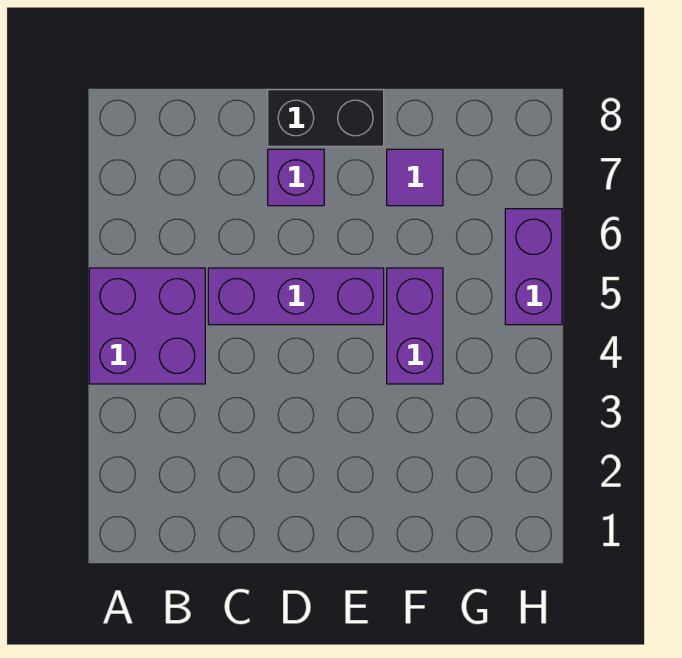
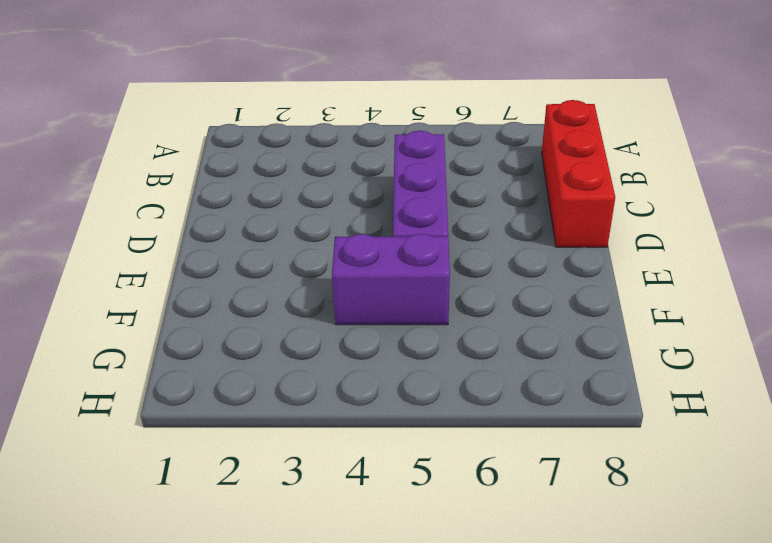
red brick B8:D8 level 1 -> black brick D8:E8 level 1
none -> purple brick A4:B5 level 1
none -> purple brick D7 level 1

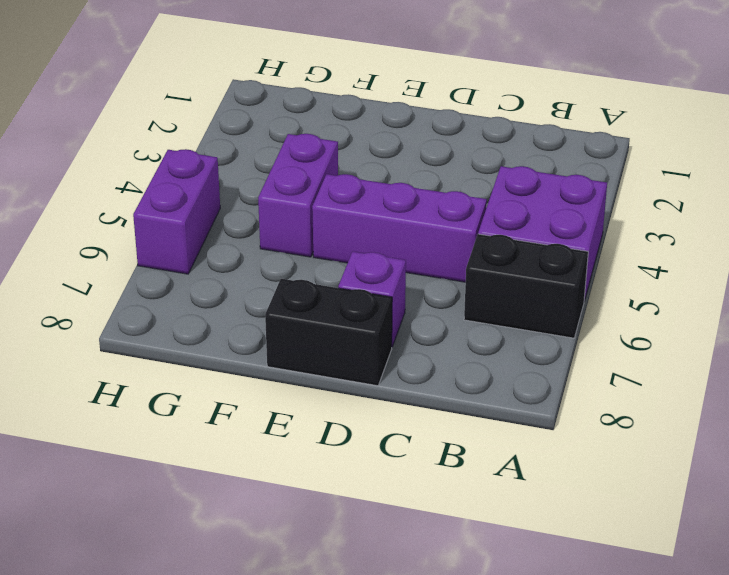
black brick A6:B6 level 1 -> none
none -> purple tile F7 level 1

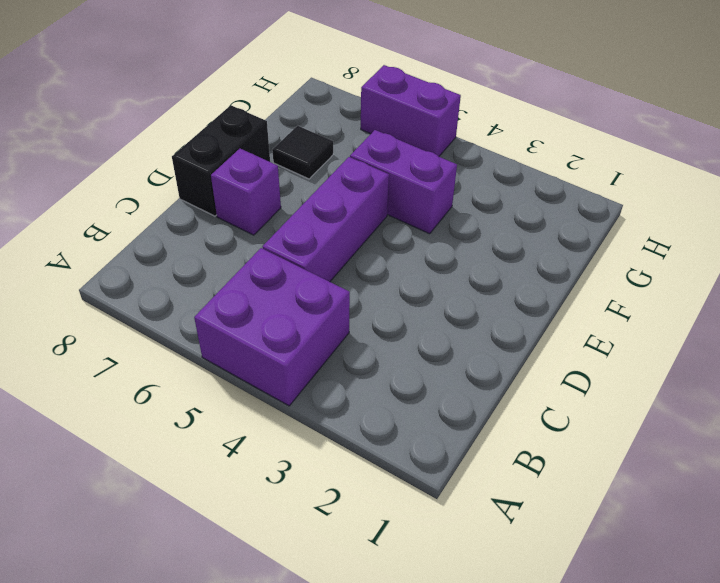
black tile F7 level 1 -> purple tile F7 level 1

